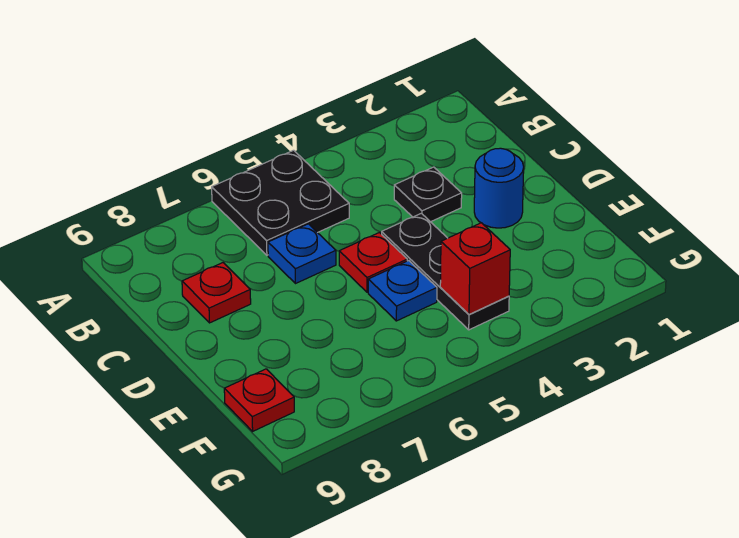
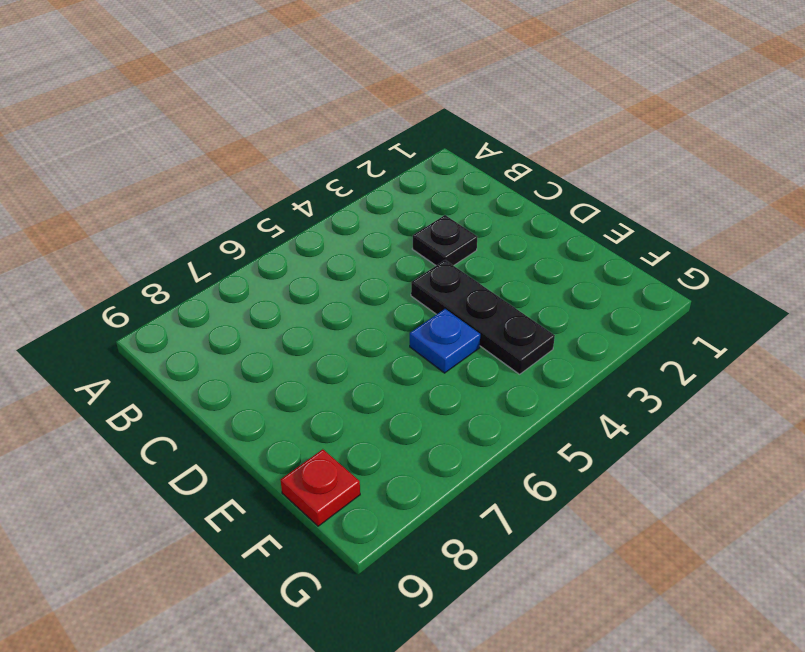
none -> black plate A5:B6 level 1
none -> blue plate C6 level 1

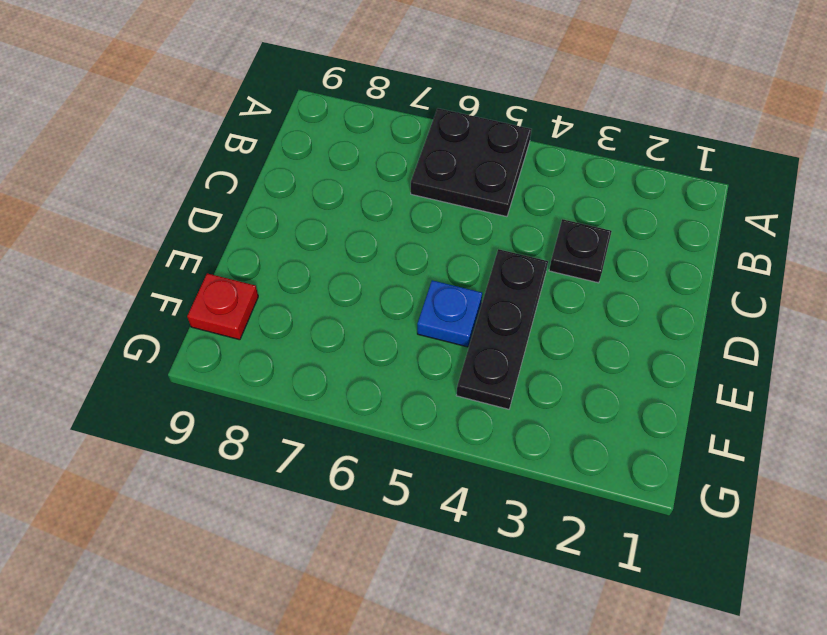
none -> blue plate C6 level 1
none -> red plate C8 level 1

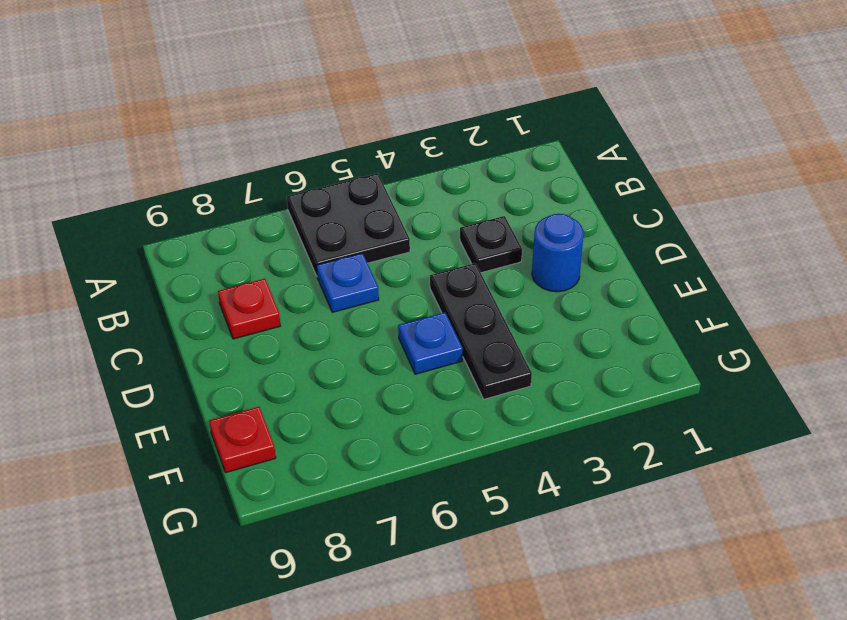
none -> red plate D5 level 1
none -> red brick F4 level 2

